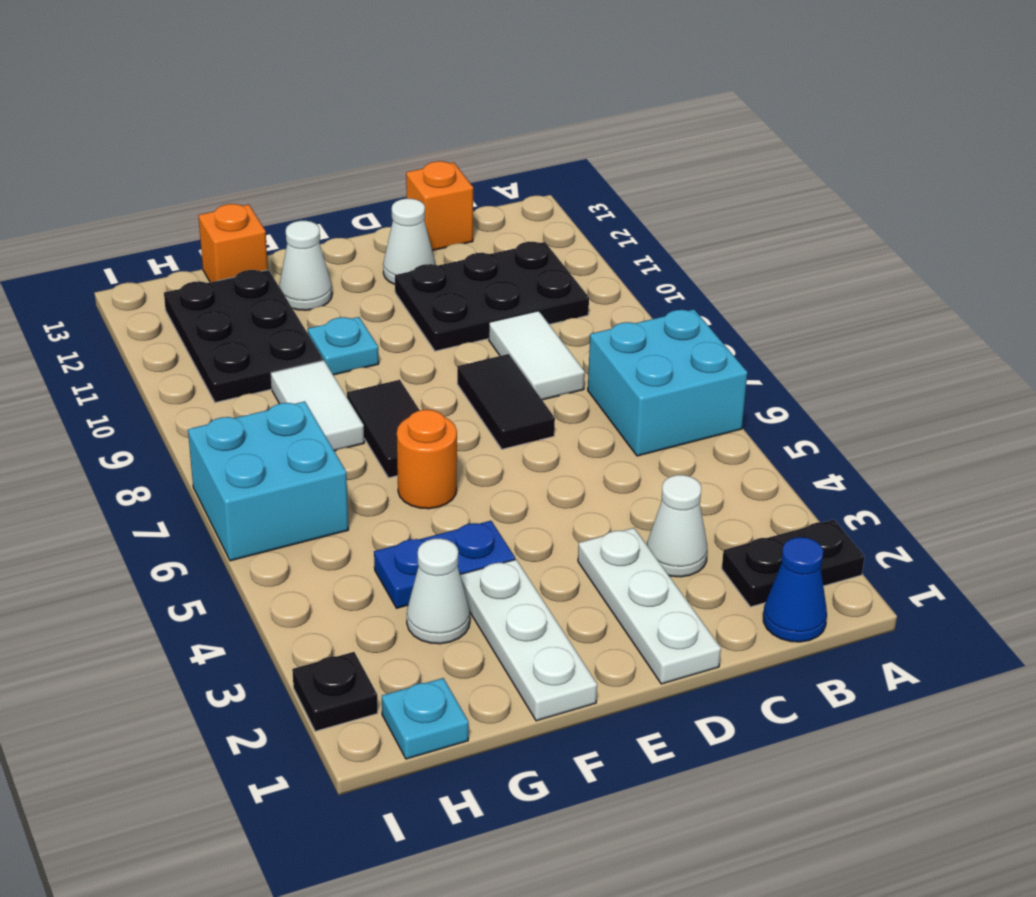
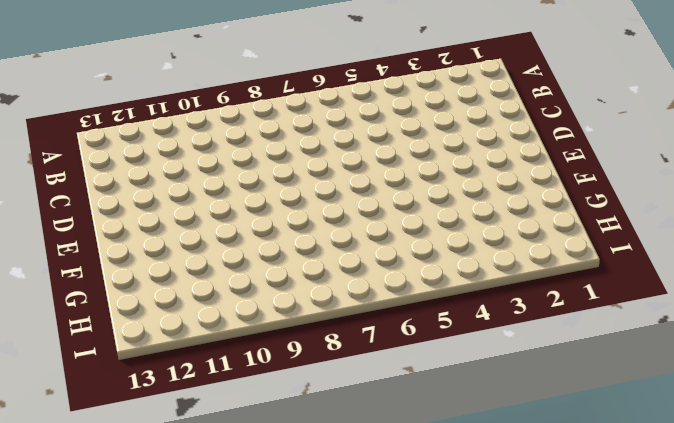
none -> black plate A2:B2 level 1
none -> cyan brick A6:B7 level 1
none -> blue cone B1 level 1

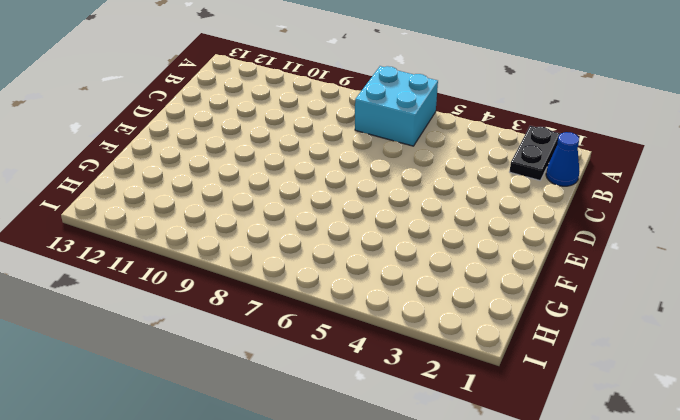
none -> black plate B10:D11 level 1
none -> white cone C3 level 1
none -> white tile C8:C9 level 1

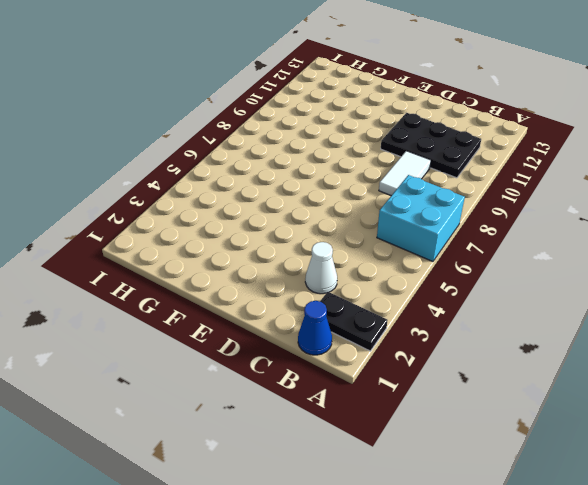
none -> orange brick C13 level 1
none -> white plate D1:D3 level 1
none -> black tile D7:D8 level 1

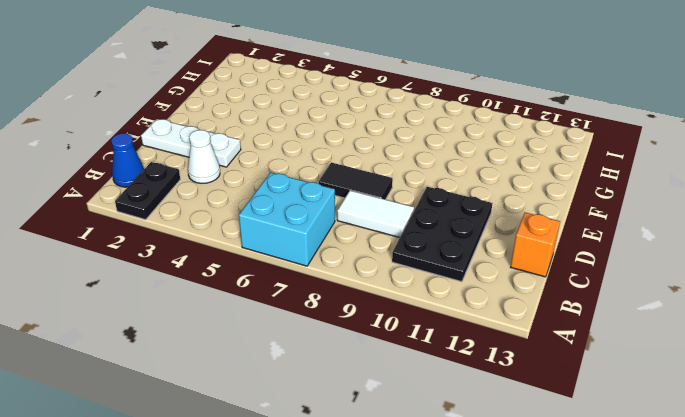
none -> white cone D12 level 1
none -> white plate F1:F3 level 1
none -> blue plate F4:G4 level 1

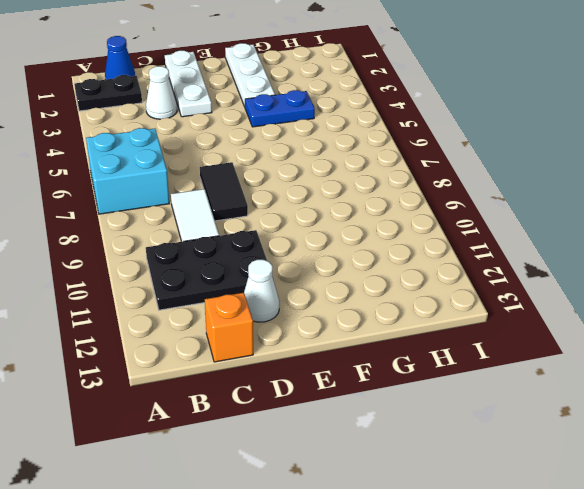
none -> orange round brick F6 level 1
none -> black tile F7:F8 level 1
none -> cyan plate F10 level 1

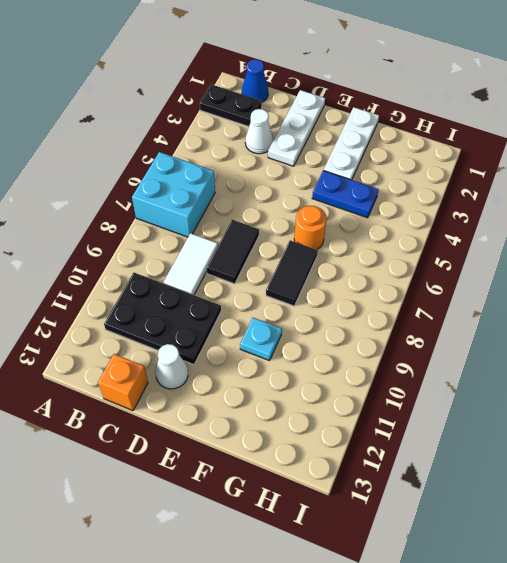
none -> white cone F12 level 1
none -> white cone G3 level 1
none -> white tile G8:G9 level 1

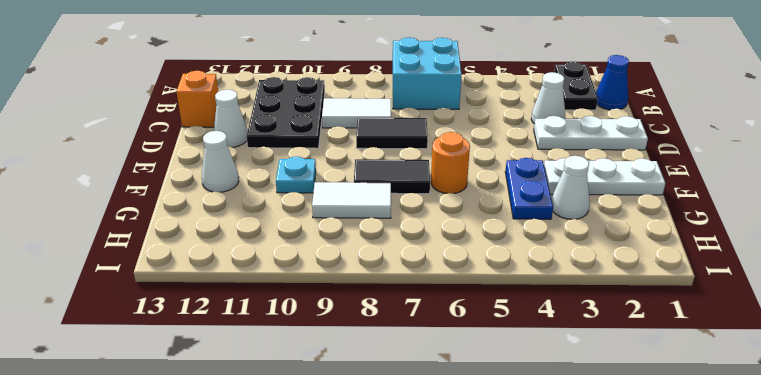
none -> black plate G10:H12 level 1
none -> orange brick G13 level 1
none -> cyan plate H1 level 1

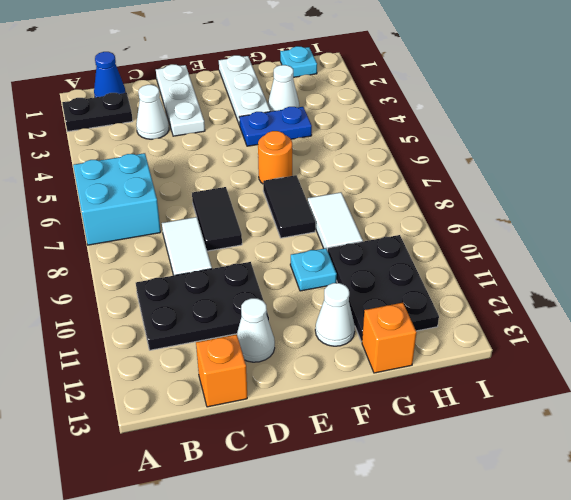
none -> cyan brick H6:I7 level 1
none -> black plate I2 level 1

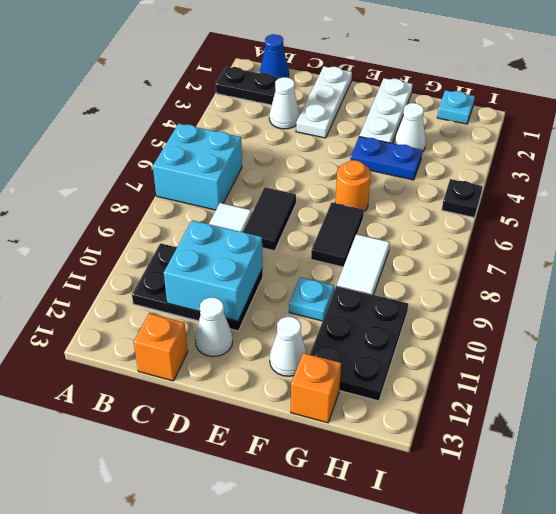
cyan brick C10:D11 level 2 -> cyan brick H6:I7 level 1
black plate I5 level 1 -> black plate I2 level 1

